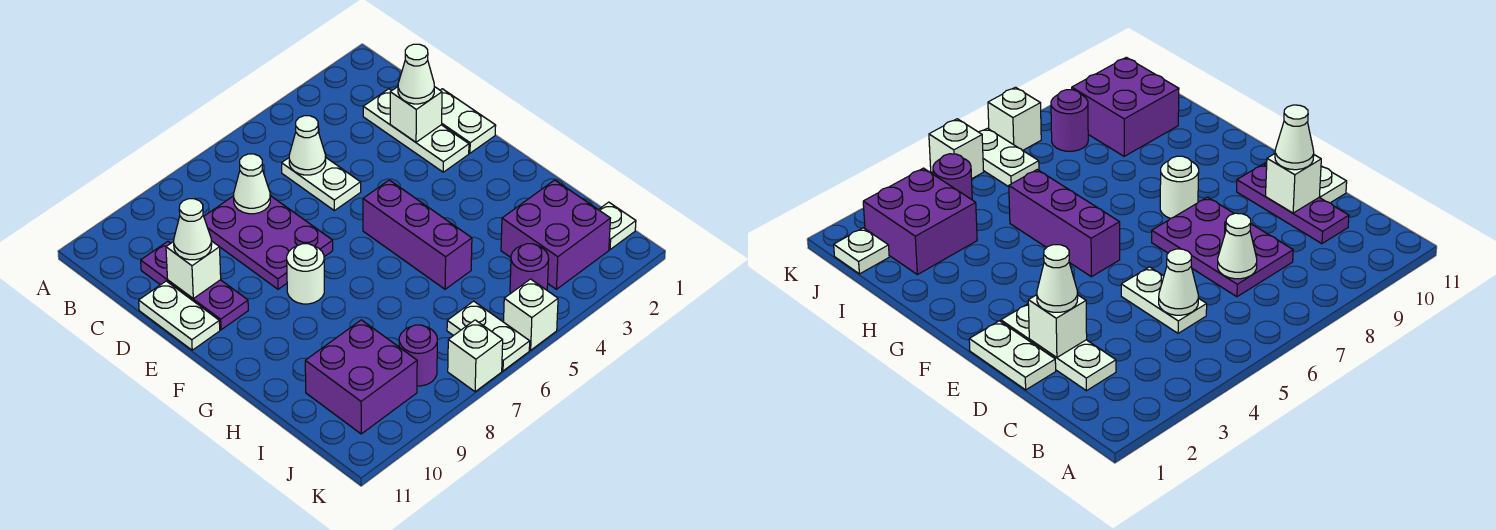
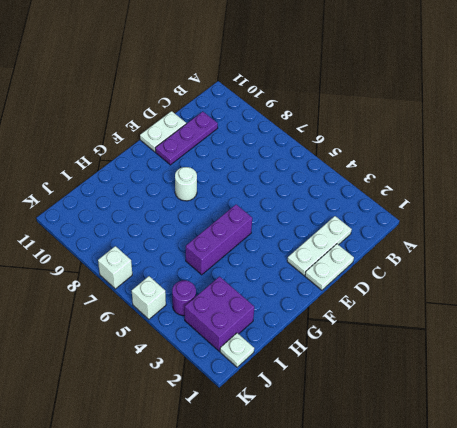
none -> white plate C5:D5 level 1
none -> purple plate C7:E8 level 1
none -> purple brick I9:J10 level 1

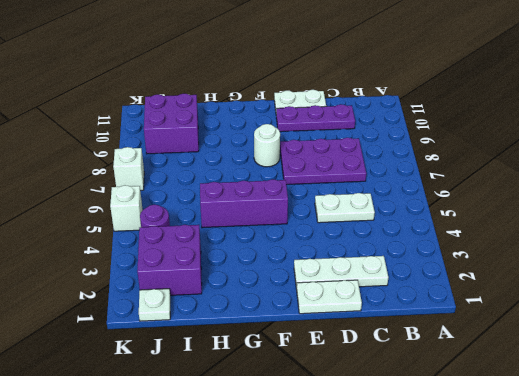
none -> white plate J6:K6 level 1
none -> purple round brick J8 level 1
none -> white cone C5 level 2

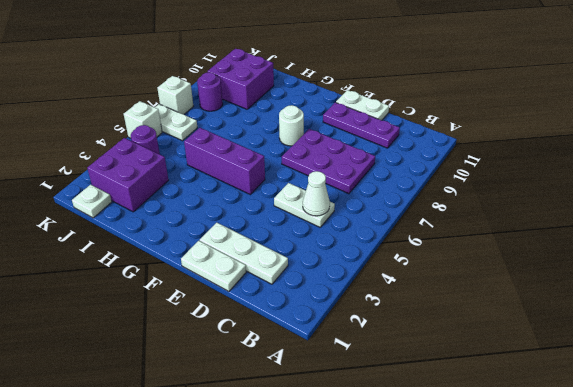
none -> white cone C7 level 2
none -> white brick D2 level 2
none -> white brick D10 level 2

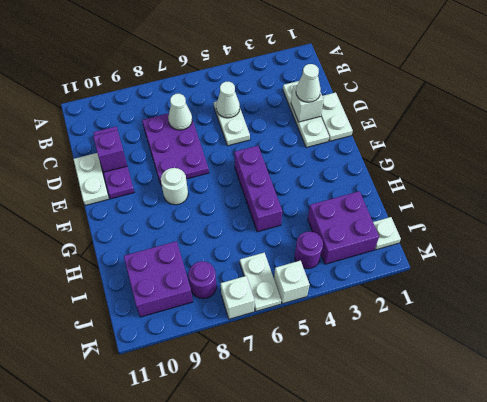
purple brick D10 level 2 -> white brick D10 level 2
none -> white cone D10 level 3

